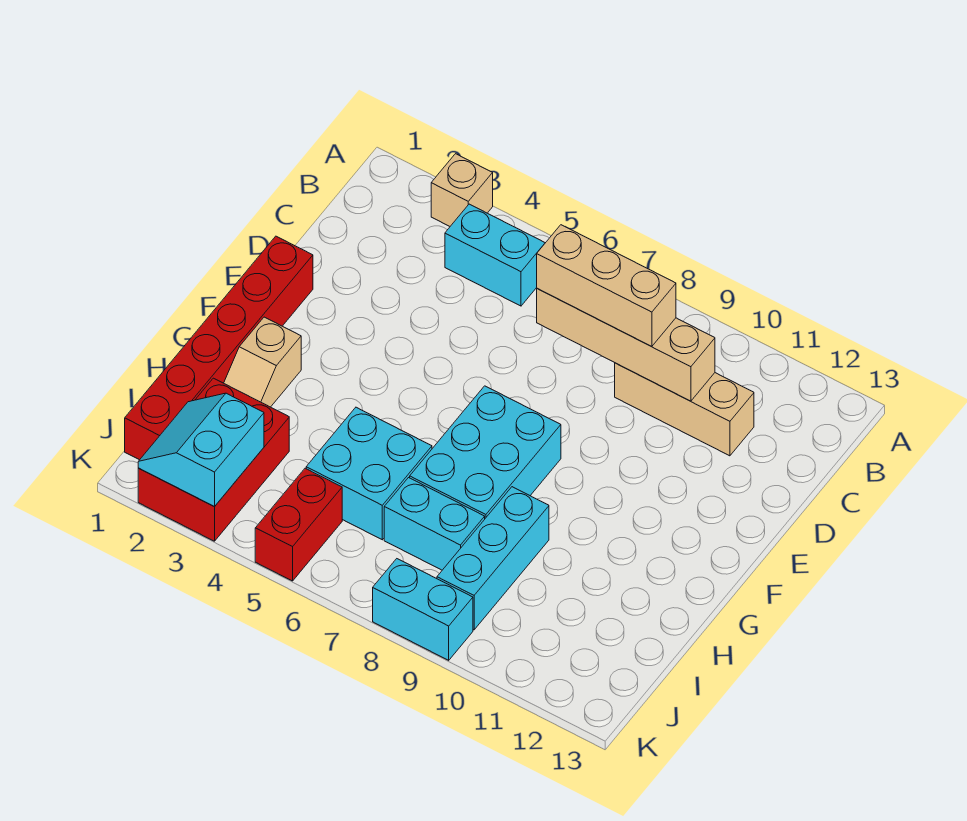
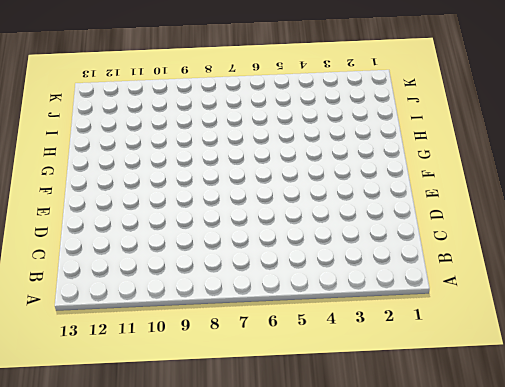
none -> tan brick A3 level 1
none -> cyan brick B4:B5 level 1
none -> tan brick C9:C11 level 1

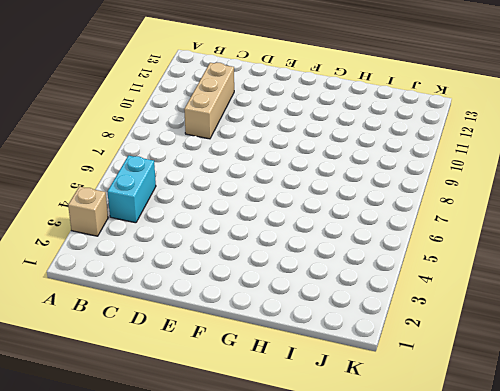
none -> red brick E1:J1 level 1
none -> cyan brick F7:H8 level 1
none -> tan slope G2:H2 level 1 top G

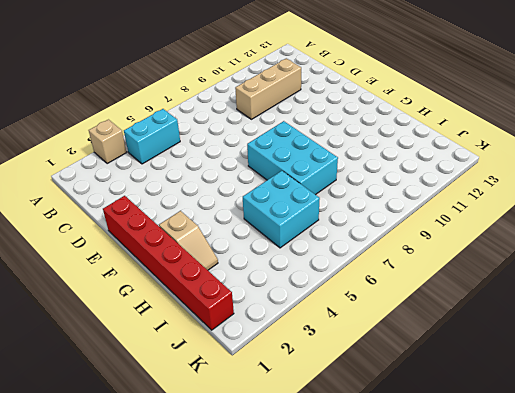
none -> cyan brick H9:J9 level 1
none -> red brick I2:K3 level 1
none -> cyan brick I7:I8 level 1

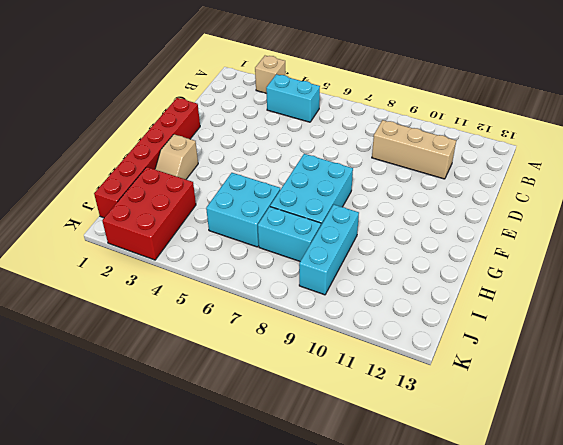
none -> red brick J5:K5 level 1
none -> cyan brick K8:K9 level 1
none -> tan brick C7:C10 level 2

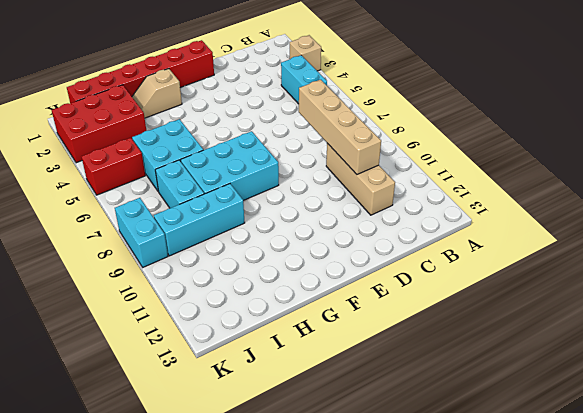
none -> cyan slope J2:K3 level 2 top 3
none -> tan brick C7:C9 level 3

